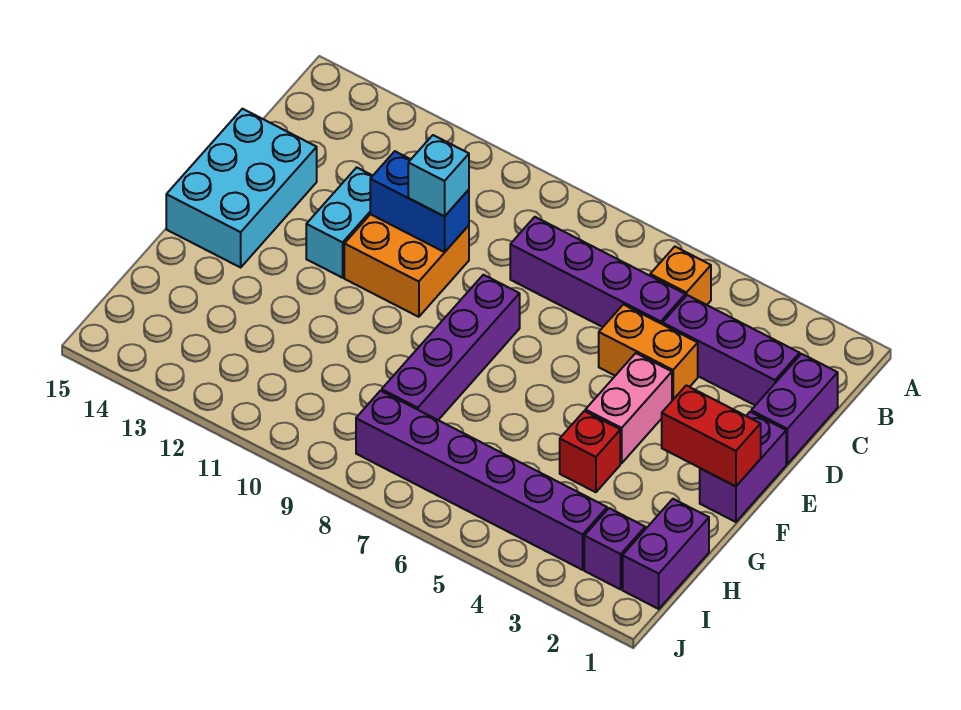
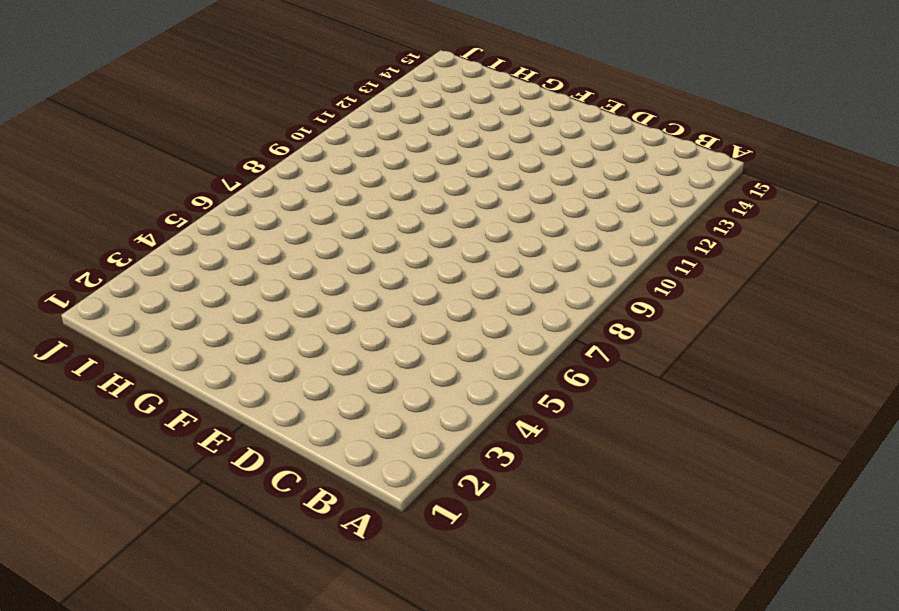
none -> orange brick B5 level 1
none -> purple brick C1:D1 level 1
none -> purple brick C2:C4 level 1

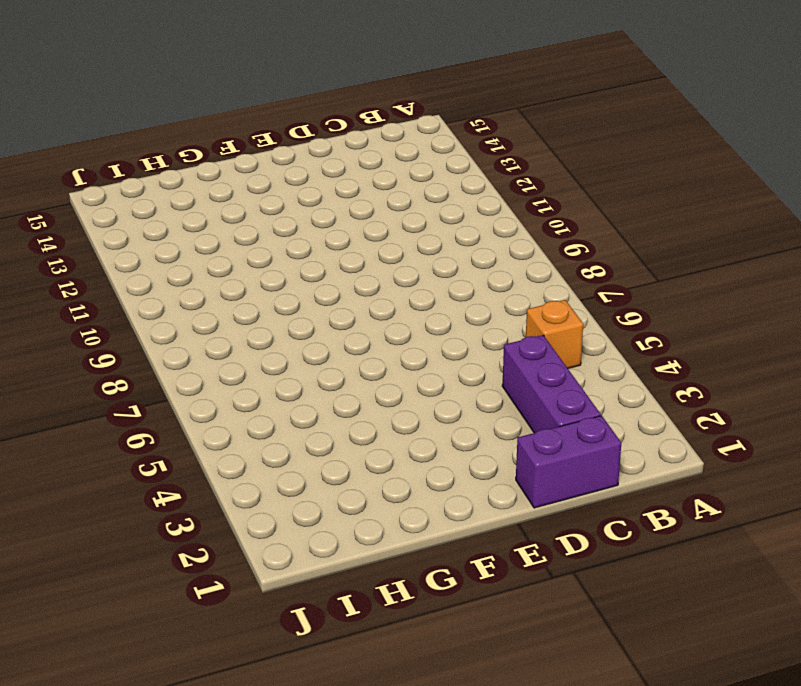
none -> purple brick C5:C8 level 1
none -> orange brick D4:D5 level 1
none -> orange brick D10:E11 level 1

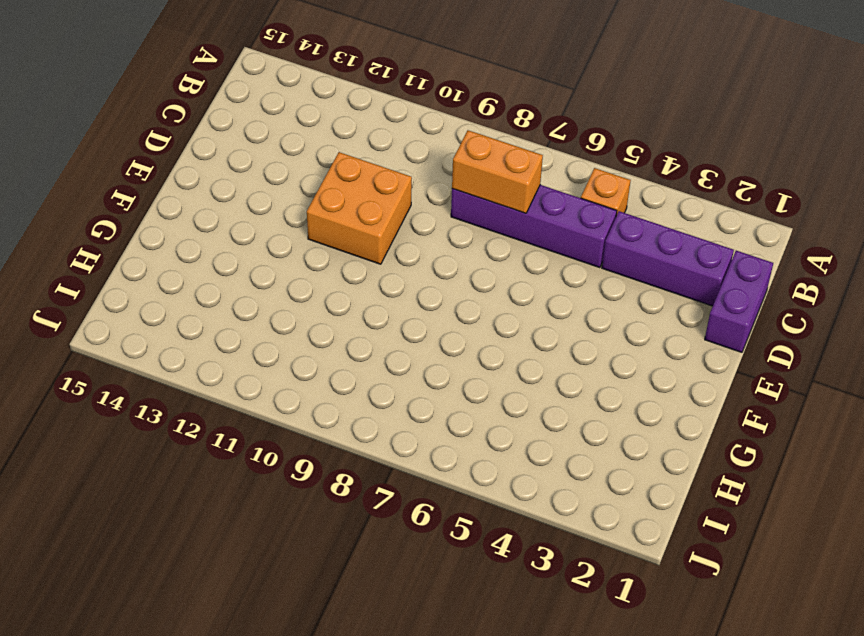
orange brick C7:C8 level 2 -> orange brick D4:D5 level 1
none -> cyan brick D12:E12 level 1
none -> cyan brick D14:F15 level 1
none -> purple brick E1:F1 level 1

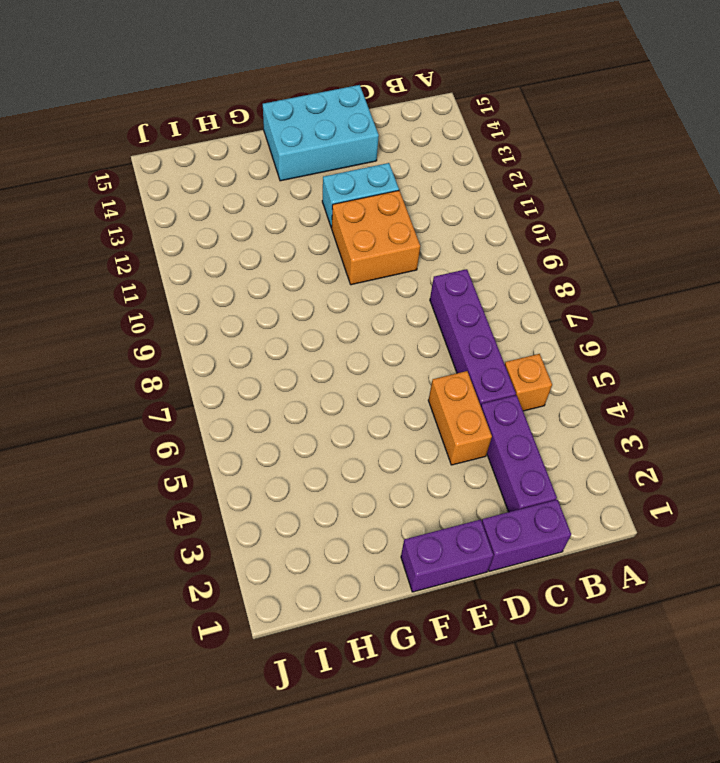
none -> pink brick E4:F4 level 1
none -> purple brick E8:H8 level 1
none -> red brick G4 level 1

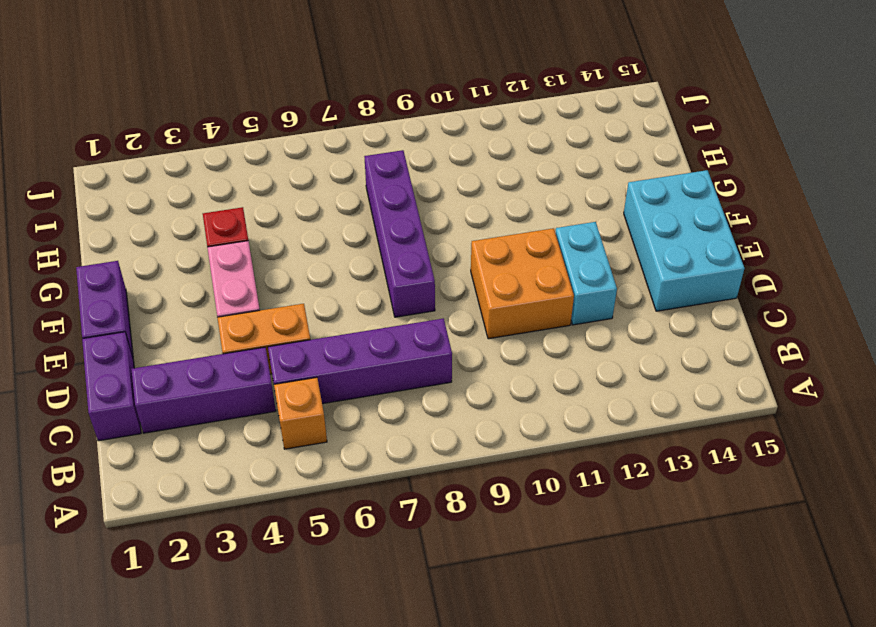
none -> purple brick H1:I1 level 1
none -> purple brick I2 level 1
none -> purple brick I3:I8 level 1

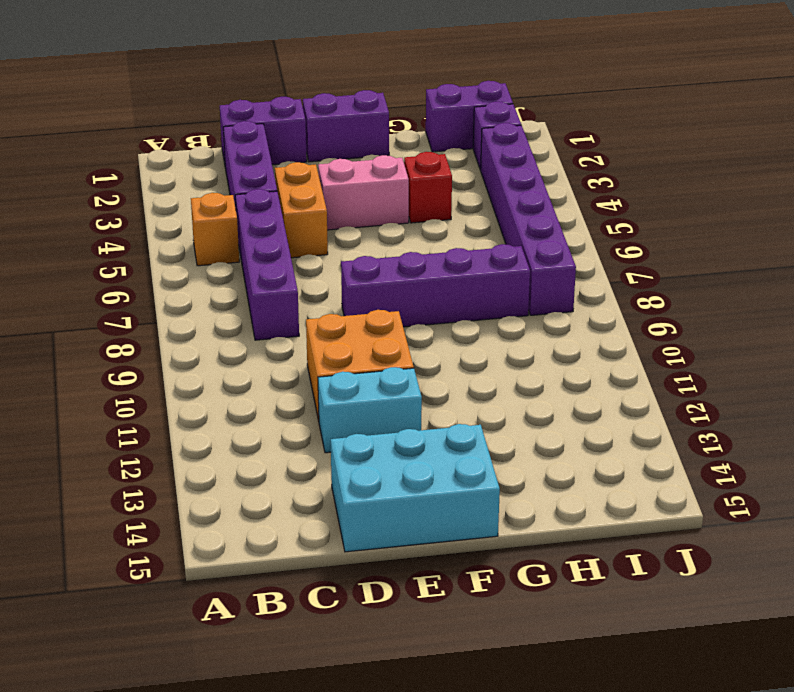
none -> blue brick D10:D11 level 2
none -> red brick F1:F2 level 2
none -> cyan brick D10 level 3

